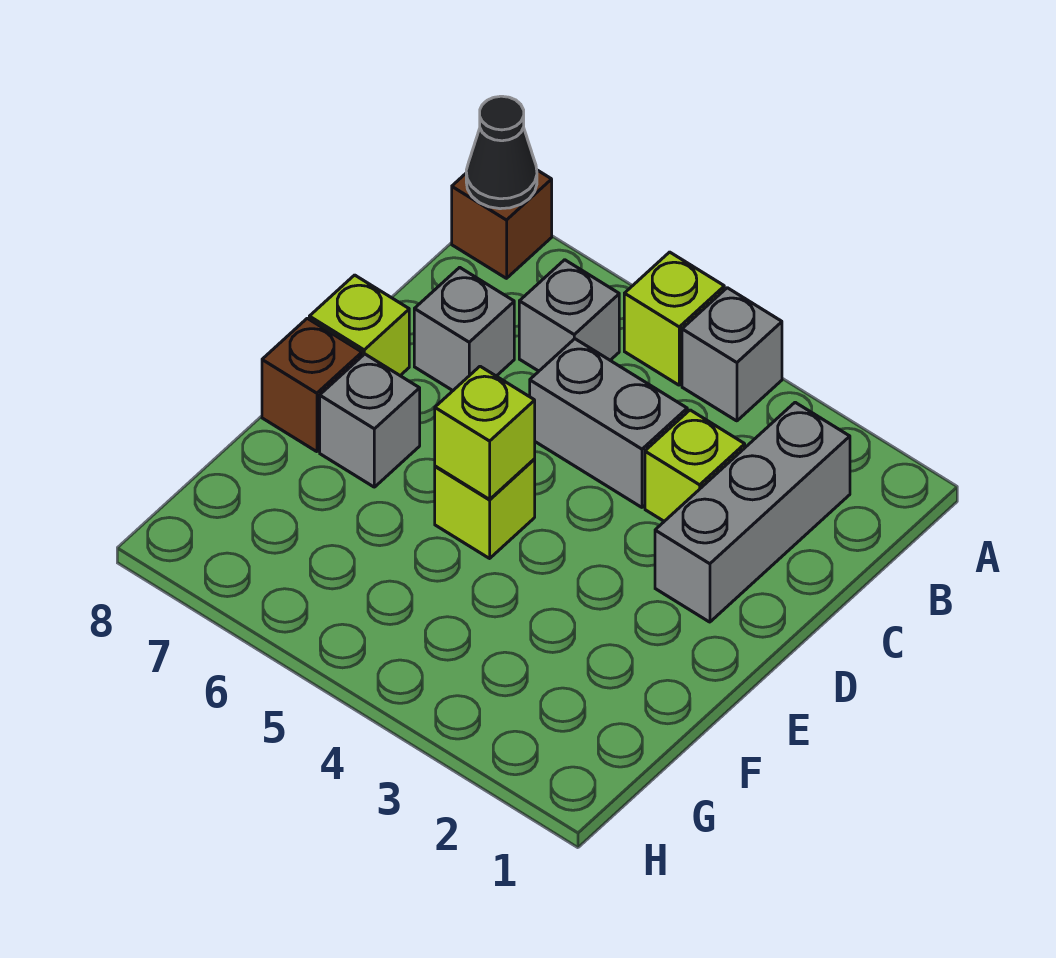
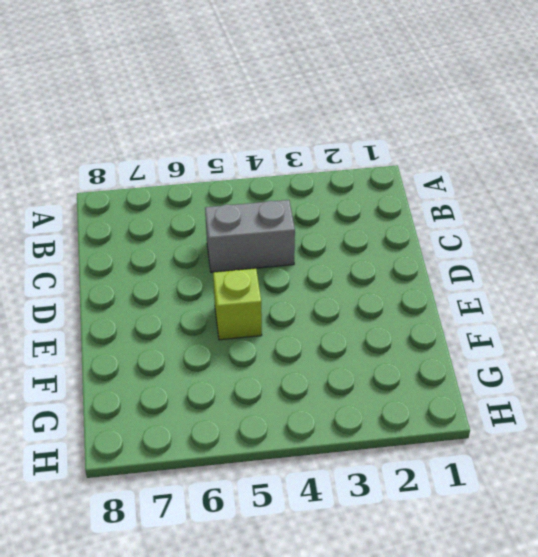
none -> grey brick A4 level 1
none -> lime brick A5 level 1
none -> brown brick A8 level 1

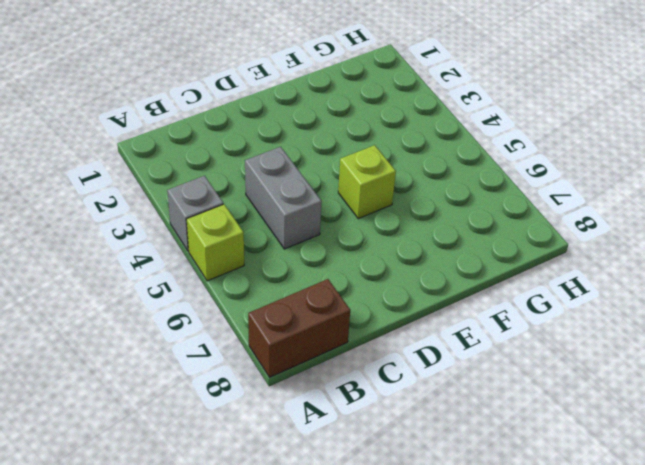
brown brick A8:B8 level 1 -> brown brick A8 level 1
none -> grey brick B2:D2 level 1
none -> grey brick B6 level 1
none -> lime brick C3 level 1

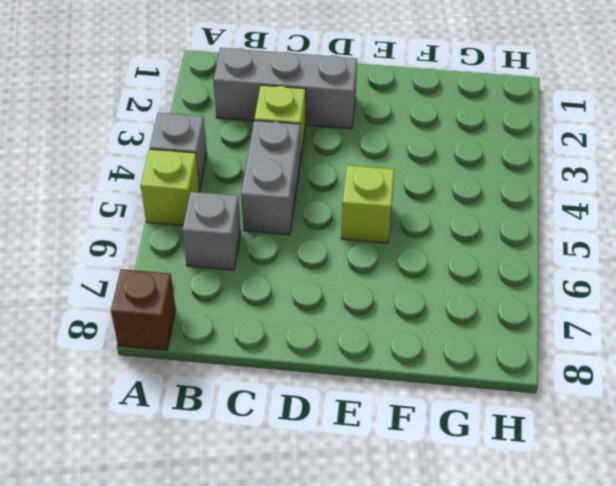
none -> grey brick C7 level 1
none -> lime brick D8 level 1
none -> grey brick E7 level 1

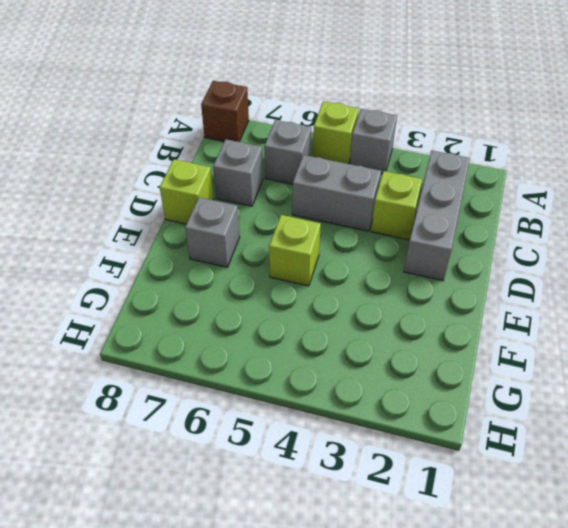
none -> brown brick E8 level 1
none -> black cone A8 level 2
none -> lime brick E5 level 2

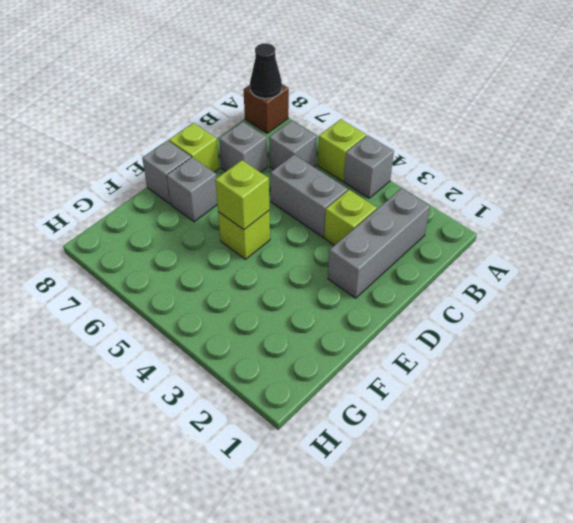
grey brick E8 level 1 -> brown brick E8 level 1

